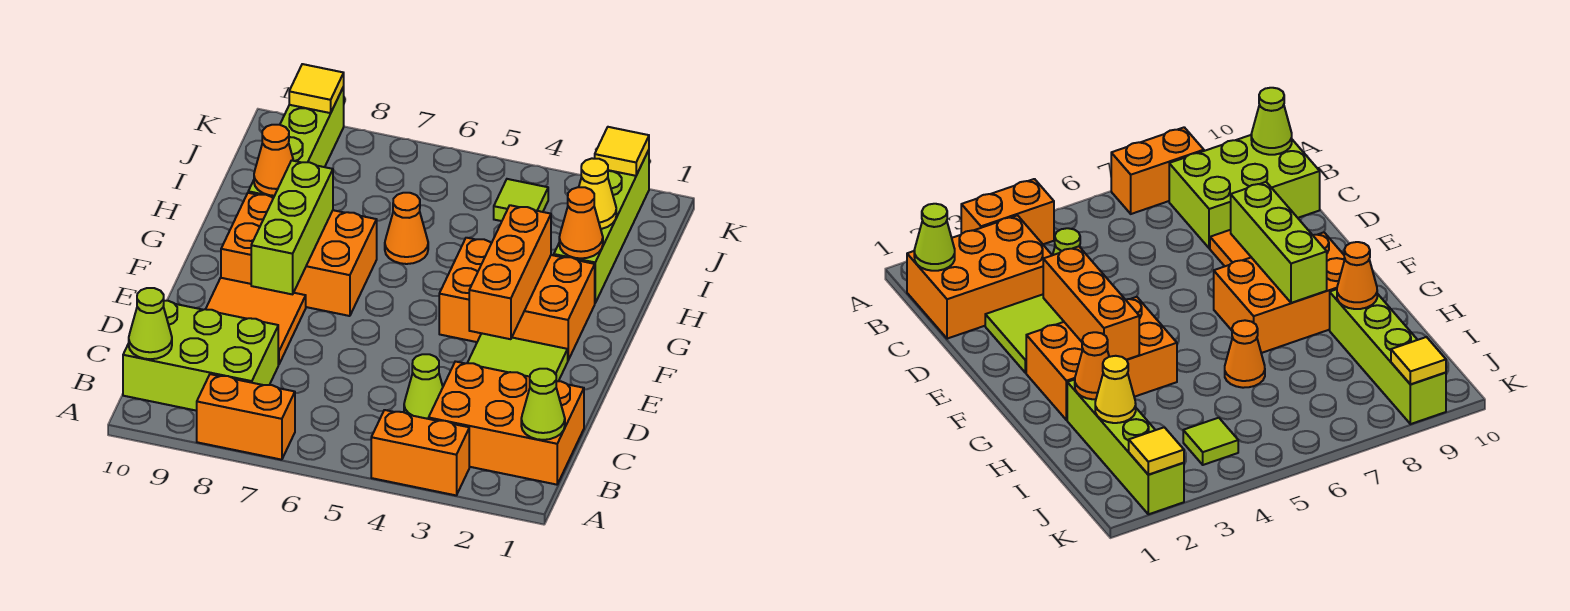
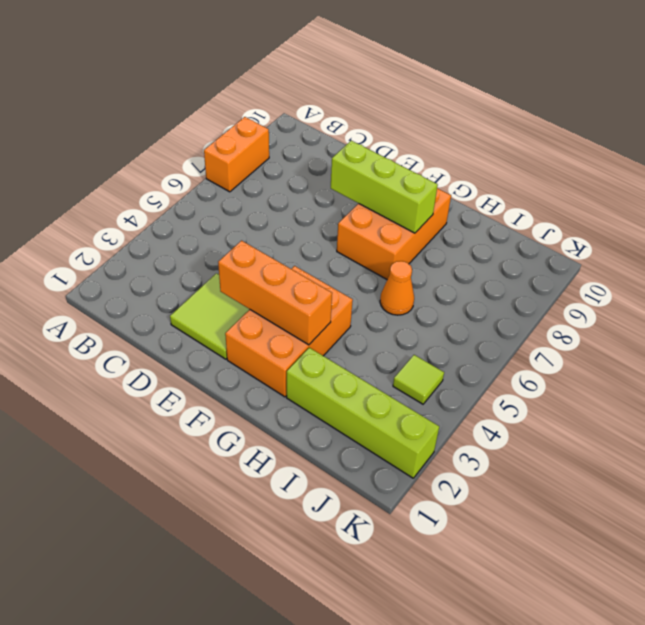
none -> orange brick A3:A4 level 1
none -> orange brick B1:C3 level 1
none -> lime brick B8:C10 level 1

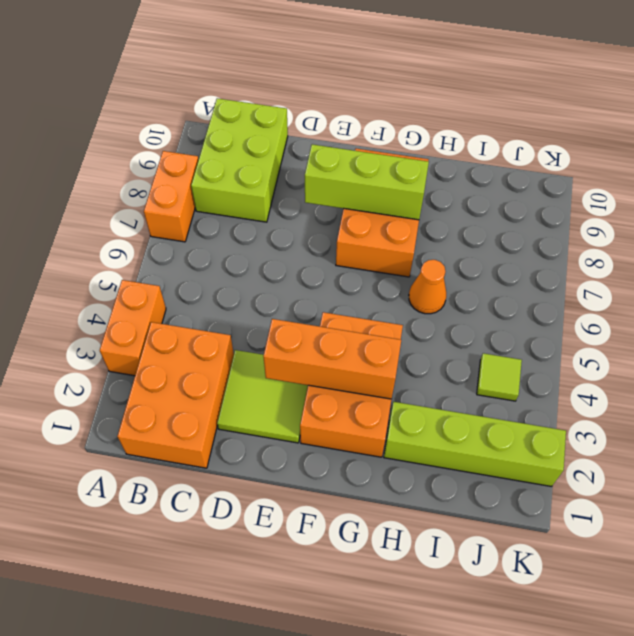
none -> lime cone C4 level 1
none -> orange tile D8:E9 level 1
none -> lime brick H9:K9 level 1

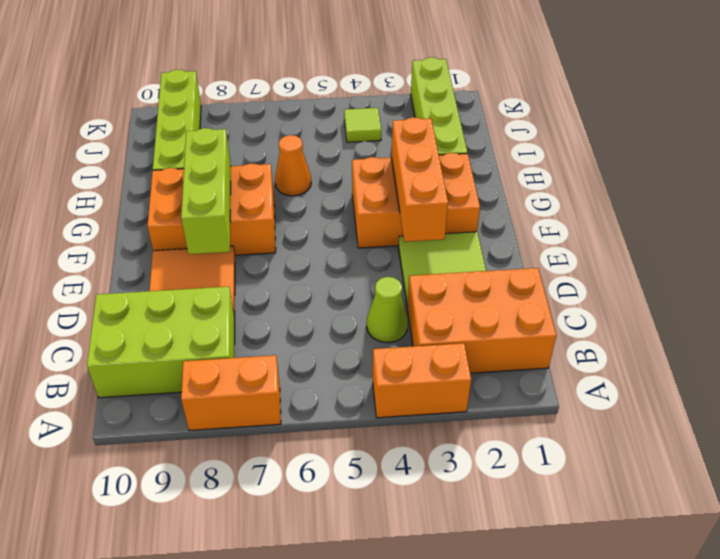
none -> lime cone B1 level 2
none -> lime cone B10 level 2
none -> orange cone H2 level 2

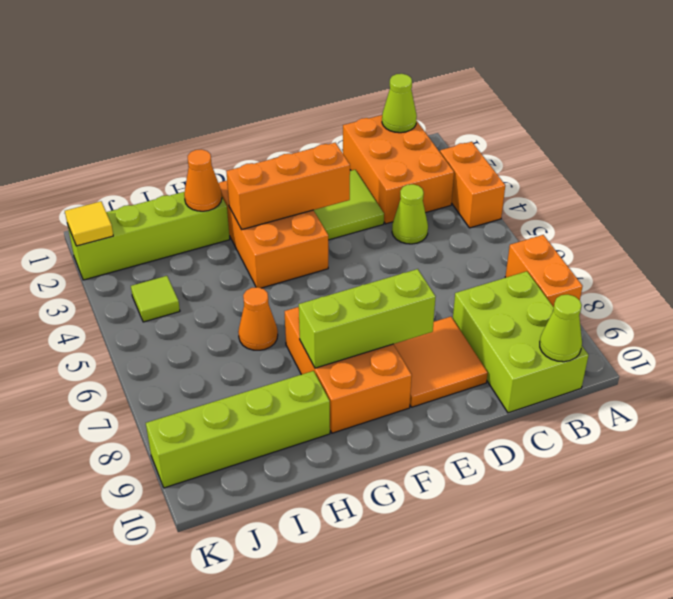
none -> orange cone H9 level 2
none -> yellow cone I2 level 2
none -> yellow tile K9 level 2

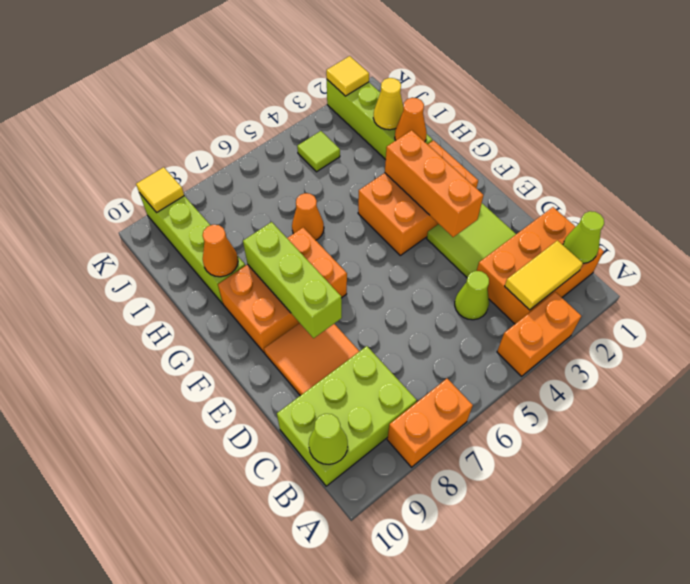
yellow tile B2:B3 level 2 -> none

